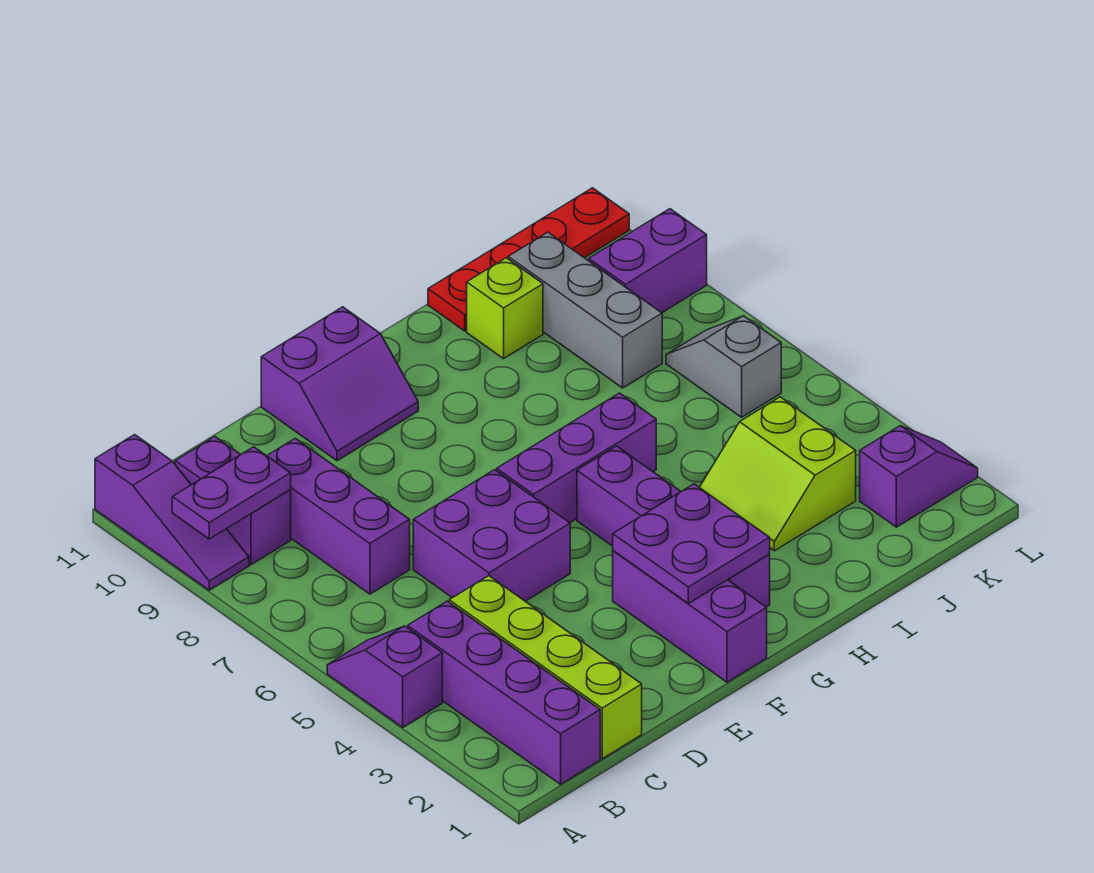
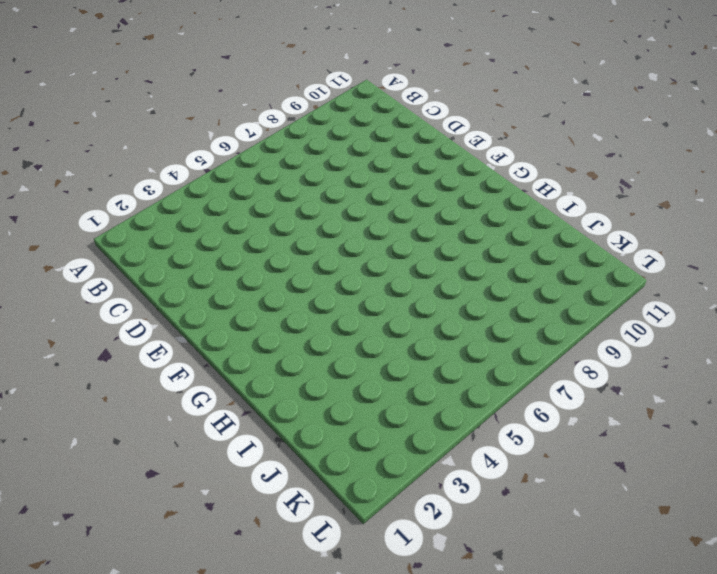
none -> purple slope A4:A5 level 1 top 4
none -> purple slope A9:A11 level 1 top 11
none -> purple brick B1:B4 level 1

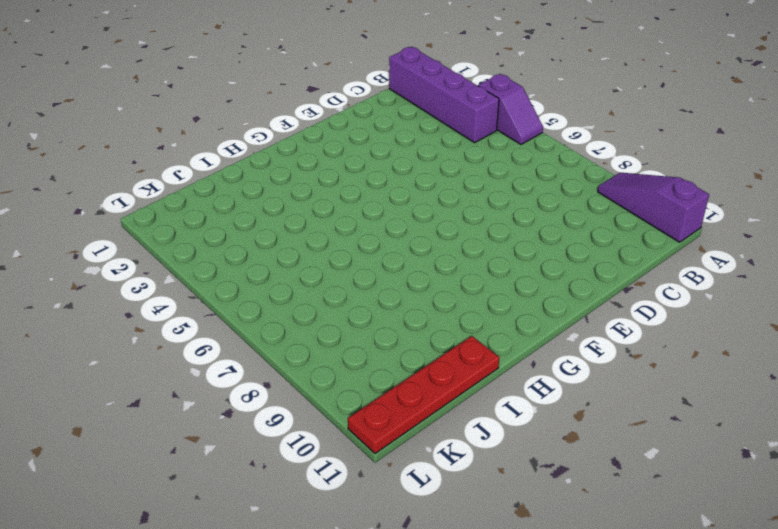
none -> purple brick B9:B10 level 1
none -> lime brick C1:C4 level 1
none -> purple brick C7:C9 level 1

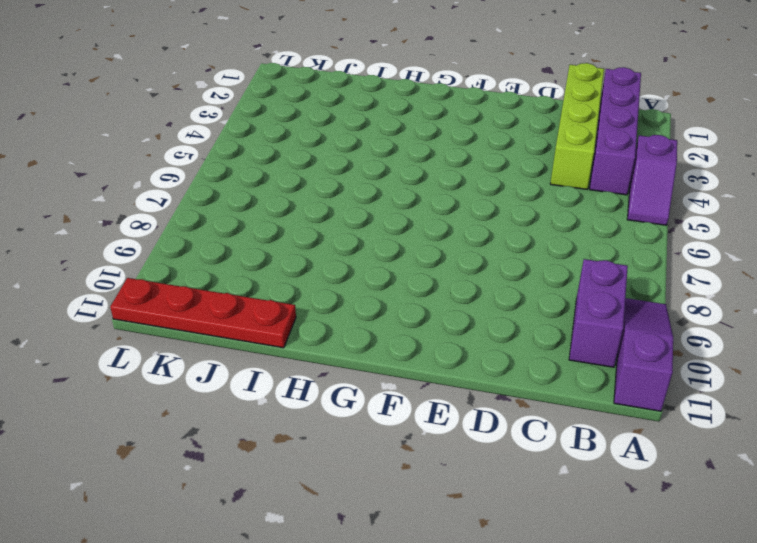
none -> purple brick C7:C9 level 1
none -> purple brick D5:E6 level 1
none -> purple slope E10:F11 level 1 top 11

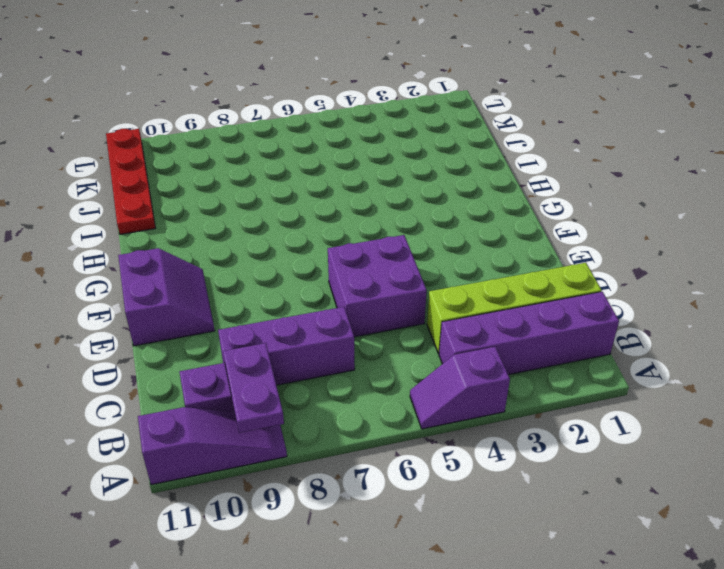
none -> purple brick F1:F3 level 1
none -> purple brick F6:H6 level 1
none -> purple brick G2:G5 level 1

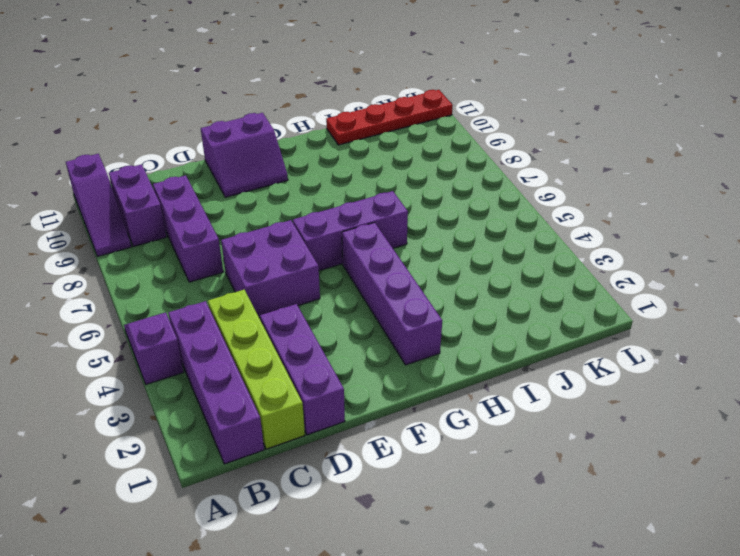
purple brick D1:D3 level 1 -> purple brick F1:F3 level 1
none -> lime slope I3:J4 level 1 top J
none -> lime brick I10 level 1
none -> grey brick J8:J10 level 1

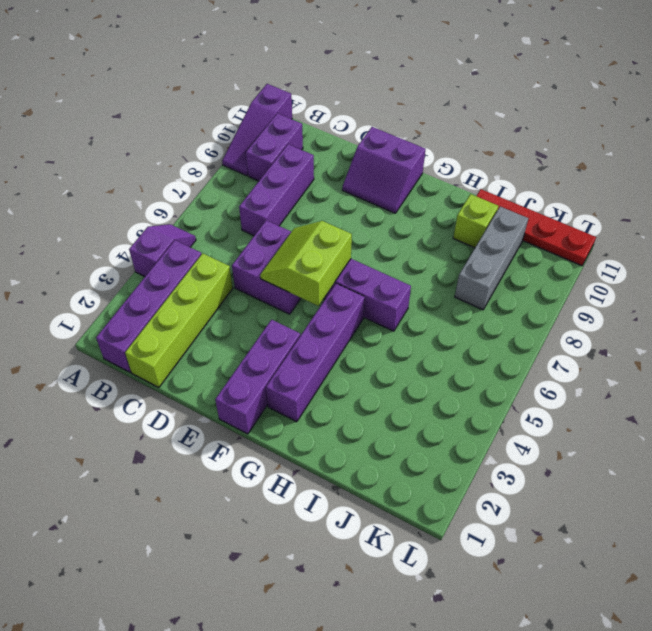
lime slope E5:F6 level 2 top F -> lime slope I3:J4 level 1 top J
none -> purple slope K2:L2 level 1 top K
none -> grey slope K6:K7 level 1 top 6
none -> purple brick K9:L9 level 1

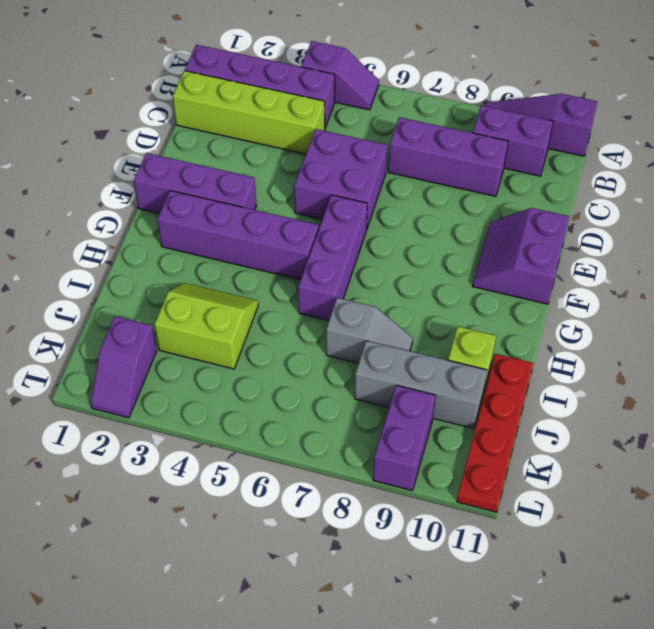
grey slope I7:I8 level 1 top 7 -> grey slope K6:K7 level 1 top 6
none -> purple plate A9:B9 level 2
none -> purple plate F2:G3 level 2

